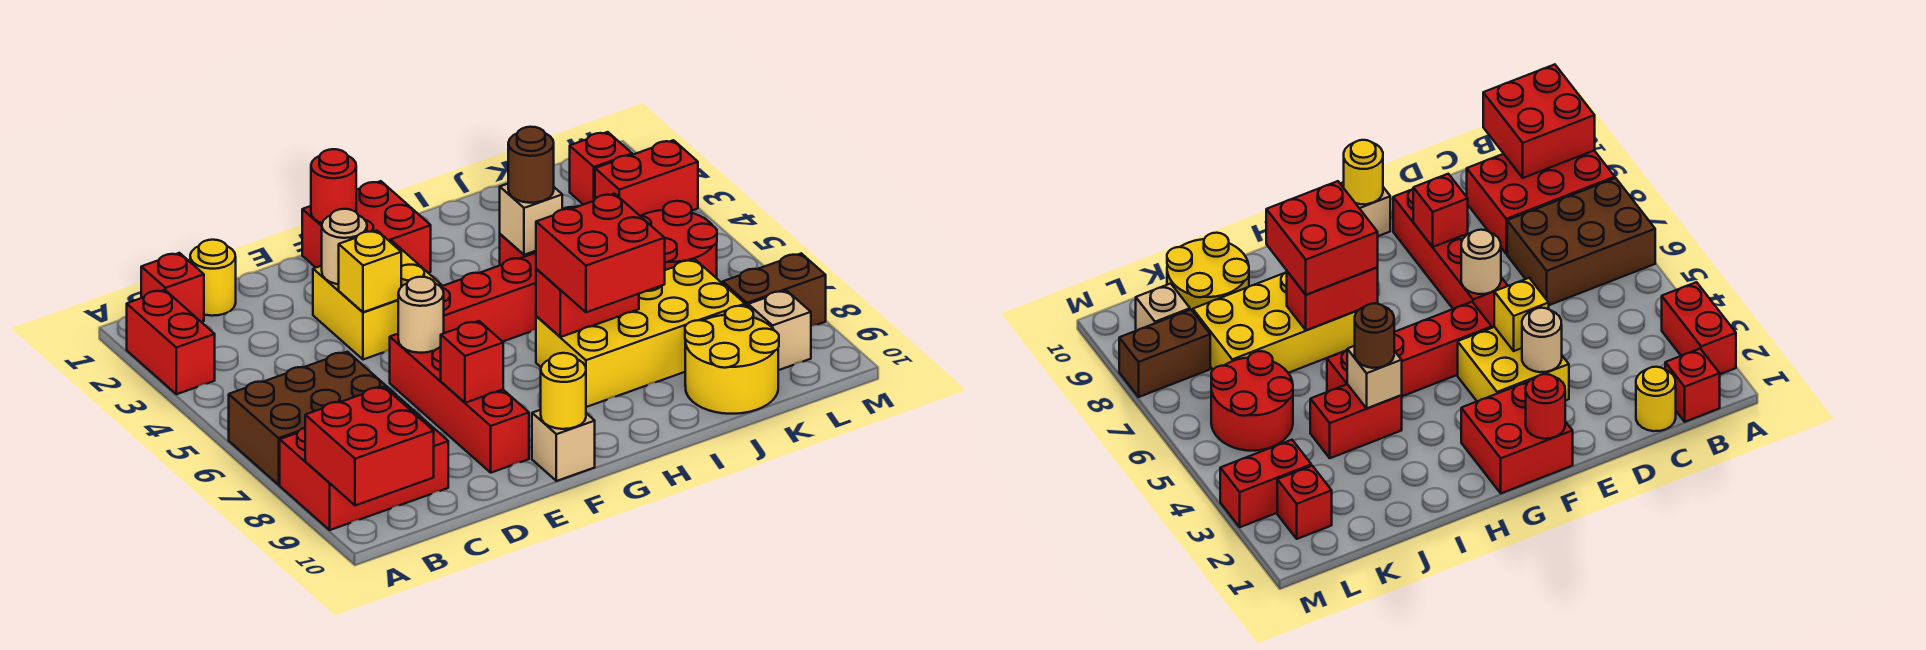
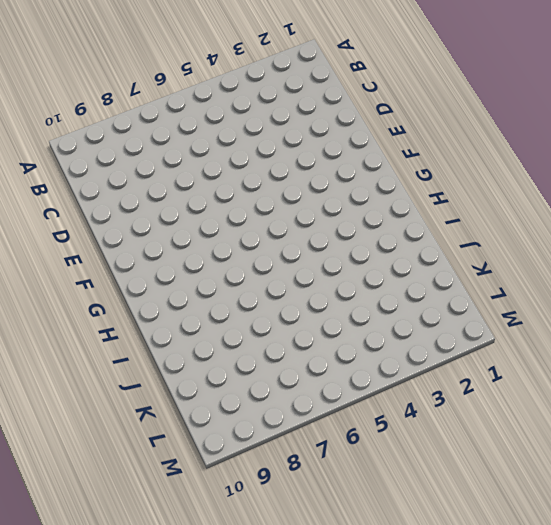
none -> red brick A2:A3 level 1
none -> brown brick A6:C7 level 1
none -> red brick A8:C9 level 1

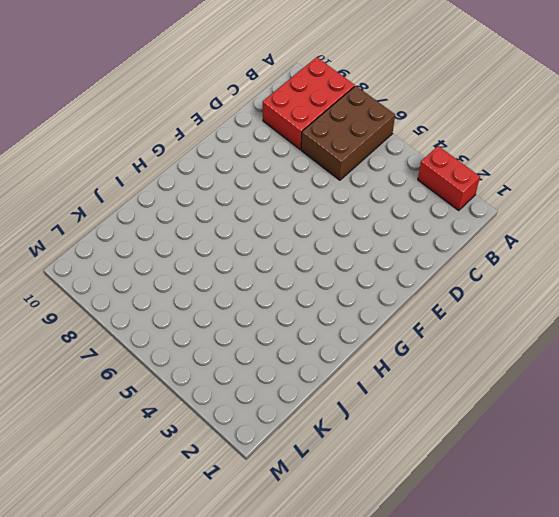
none -> red brick B1 level 1
none -> yellow round brick C1 level 1
none -> yellow brick E3:F4 level 1

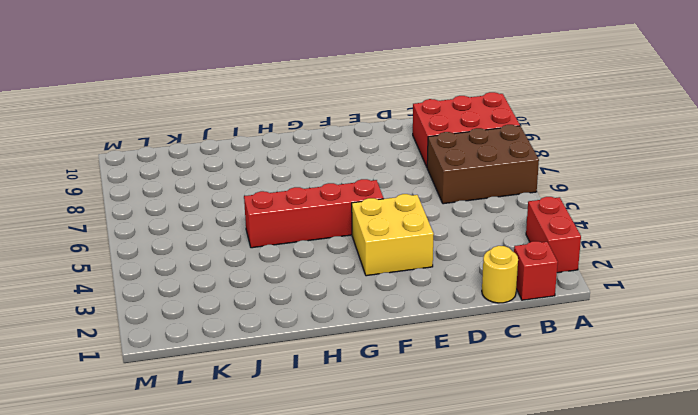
none -> red brick E6:E9 level 1
none -> red brick F1:G2 level 1
none -> tan brick F10 level 1

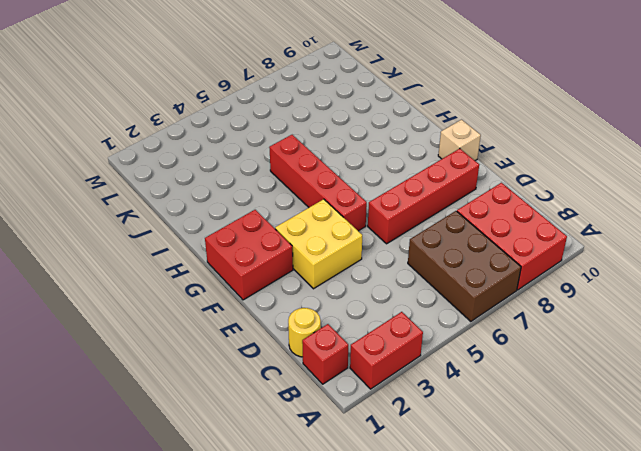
none -> yellow brick H7:K8 level 1
none -> red brick I4:J4 level 1
none -> yellow round brick J9:K10 level 1

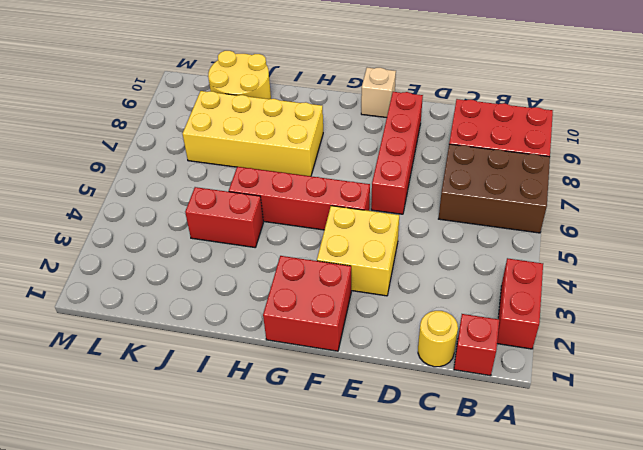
none -> red round brick K5:L6 level 1
none -> red brick L2 level 1
none -> red brick L3:M3 level 1

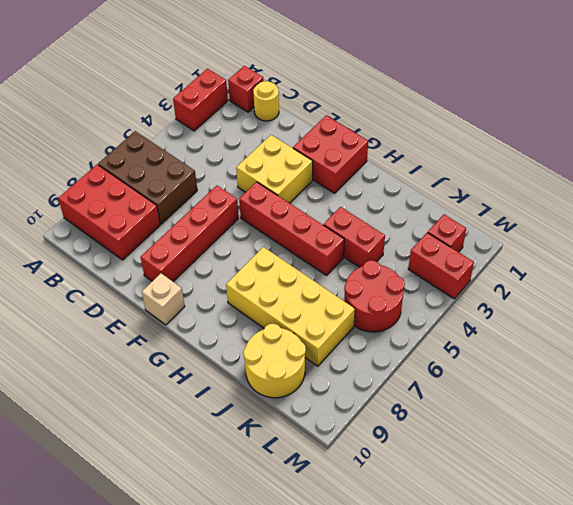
none -> brown brick L8:M8 level 1
none -> tan brick L9 level 1
none -> red brick A9:B10 level 2

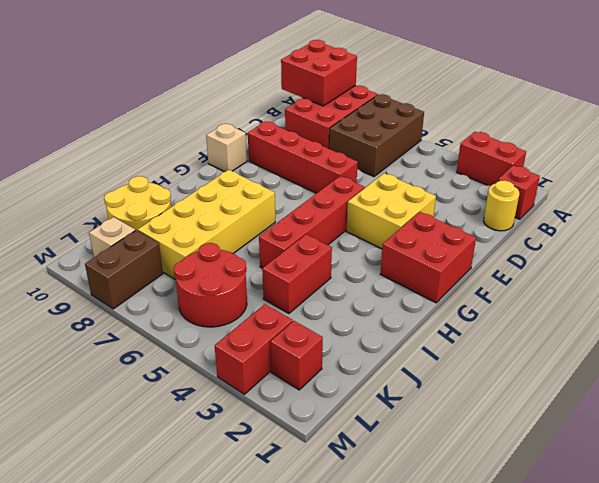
none -> tan round brick E3 level 2
none -> yellow brick E4 level 2
none -> tan round brick E6 level 2

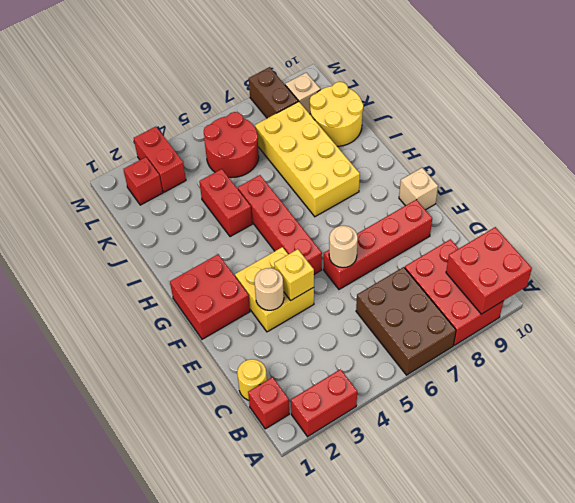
none -> red brick E8 level 2
none -> red round brick F1 level 2
none -> yellow round brick F10 level 2

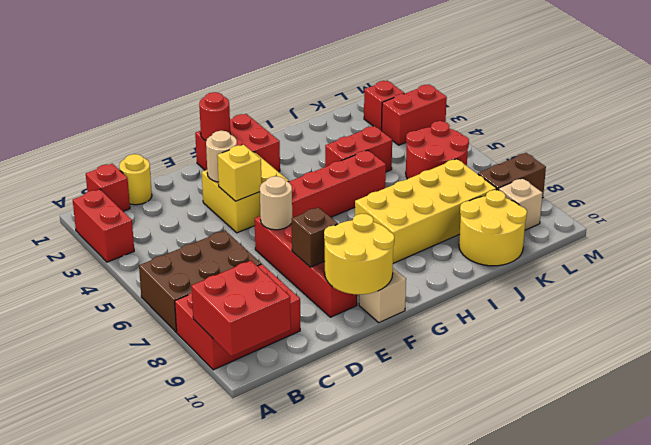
brown brick E8 level 2 -> red brick E8 level 2
yellow round brick E9:F10 level 2 -> yellow round brick F10 level 2
none -> red brick H7:I7 level 2
none -> tan brick I4 level 2
none -> red brick H7:I8 level 3

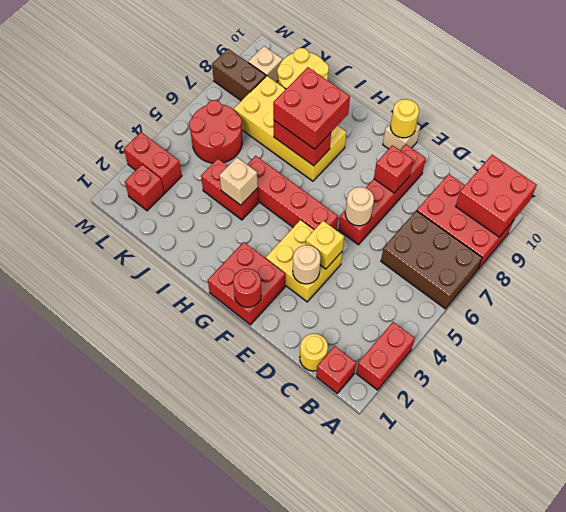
none -> brown round brick I4 level 3

